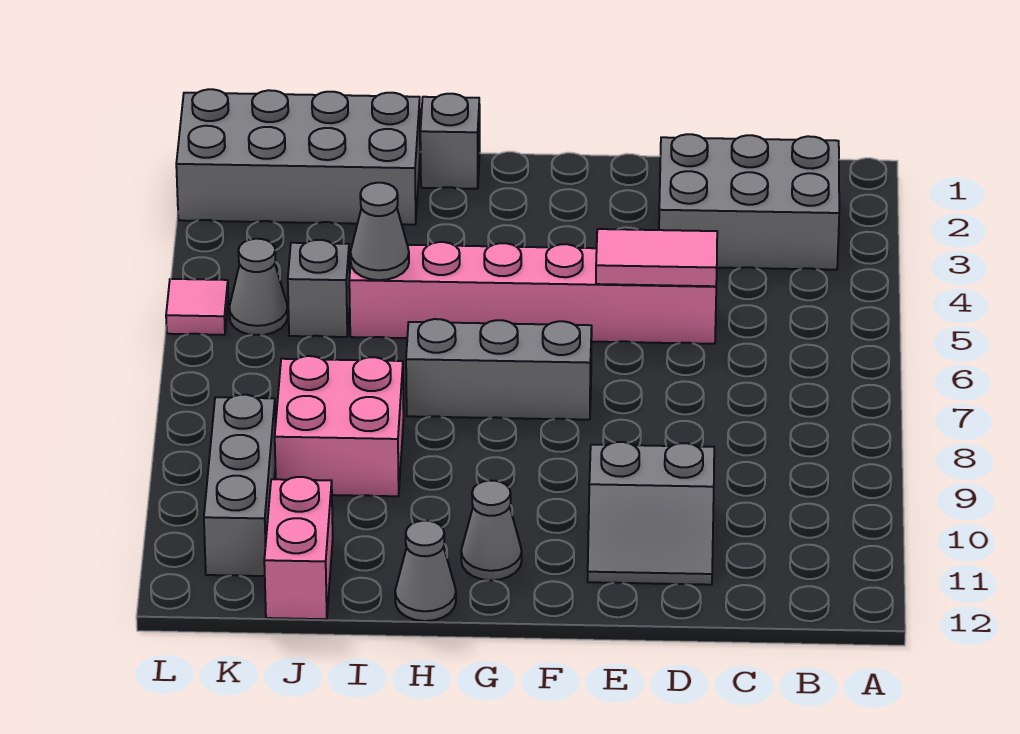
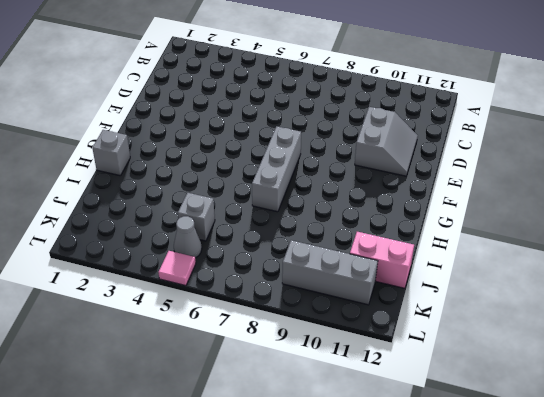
none -> grey brick B2:D3 level 1
none -> pink brick D5:I5 level 1
none -> grey cone G11 level 1

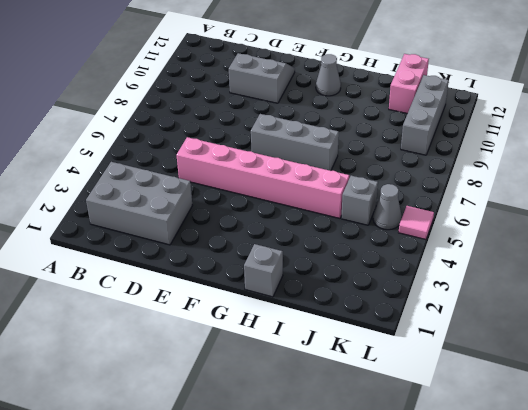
none -> grey cone H12 level 1
none -> grey brick I1:L2 level 1
none -> pink brick I8:J9 level 1

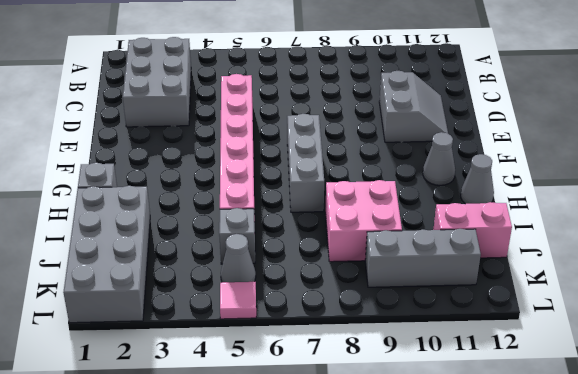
none -> pink tile D5:E5 level 2
none -> grey cone I5 level 2

